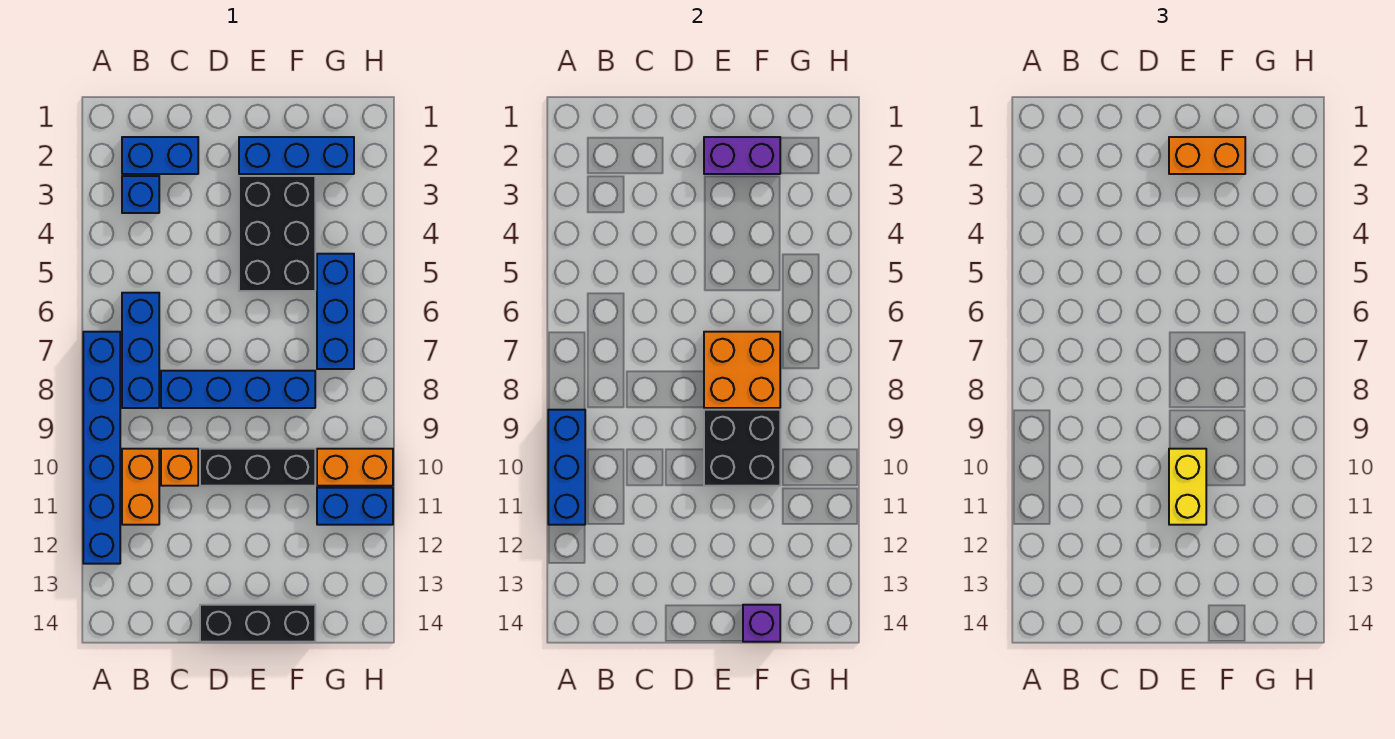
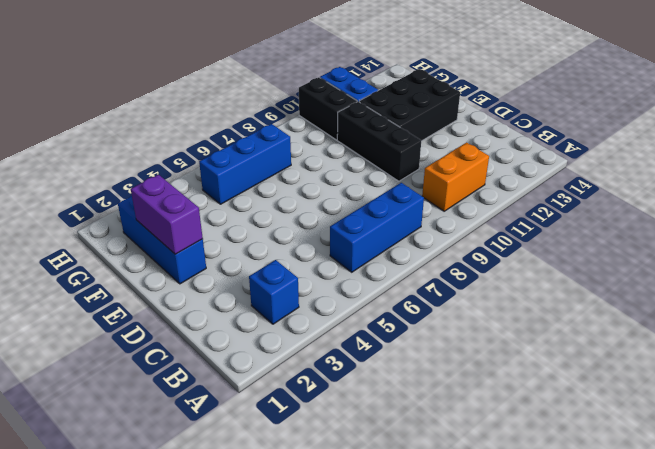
black brick E11:F13 level 1 -> black brick E3:F5 level 1
black brick G10:H10 level 1 -> orange brick G10:H10 level 1
none -> blue brick A7:A12 level 1
none -> blue brick B2:C2 level 1
none -> blue brick C8:F8 level 1

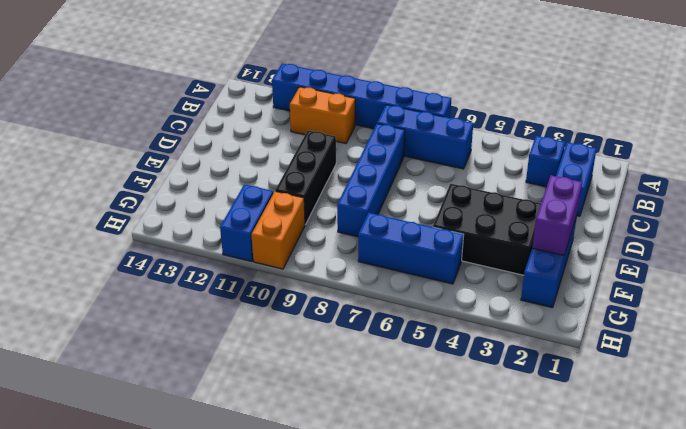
none -> orange brick C10 level 1
none -> black brick D14:F14 level 1
none -> blue brick A9:A11 level 2

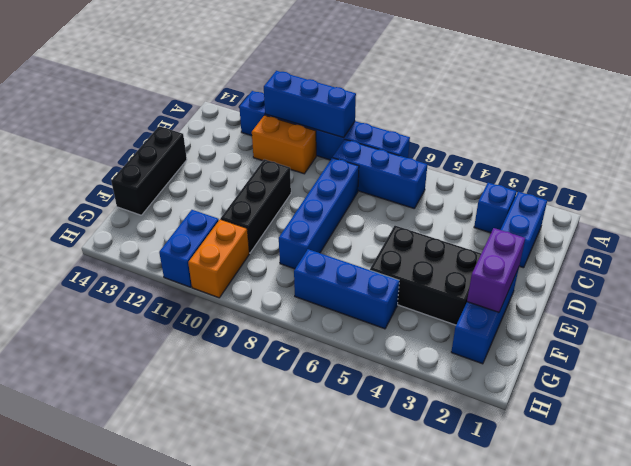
none -> orange brick C10 level 1
none -> orange brick E7:F8 level 2
none -> black brick E9:F10 level 2

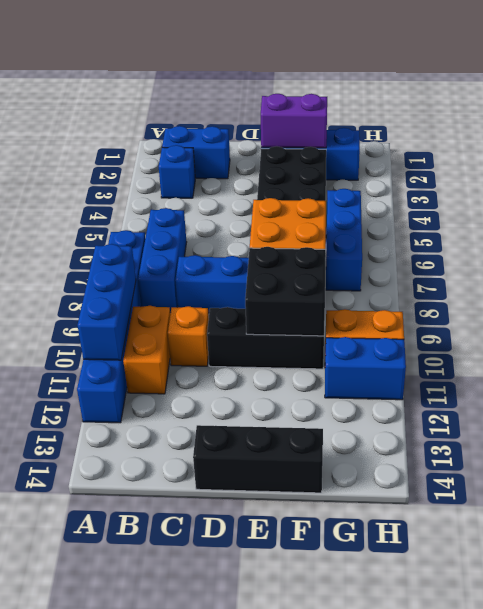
none -> purple brick F14 level 2
none -> orange brick E2:F2 level 3
none -> yellow brick E10:E11 level 3

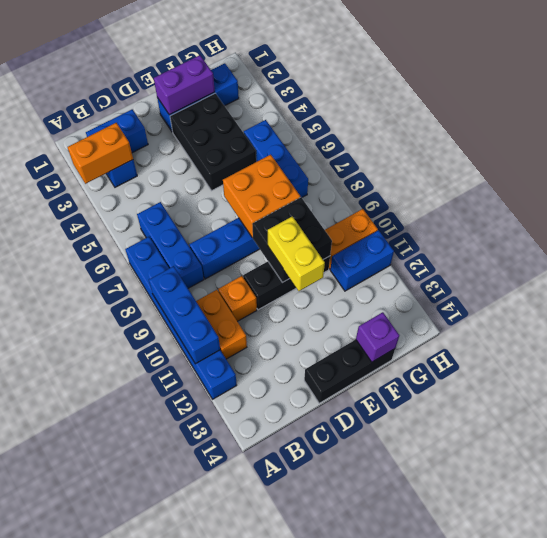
orange brick A3:B3 level 2 -> orange brick E2:F2 level 3

